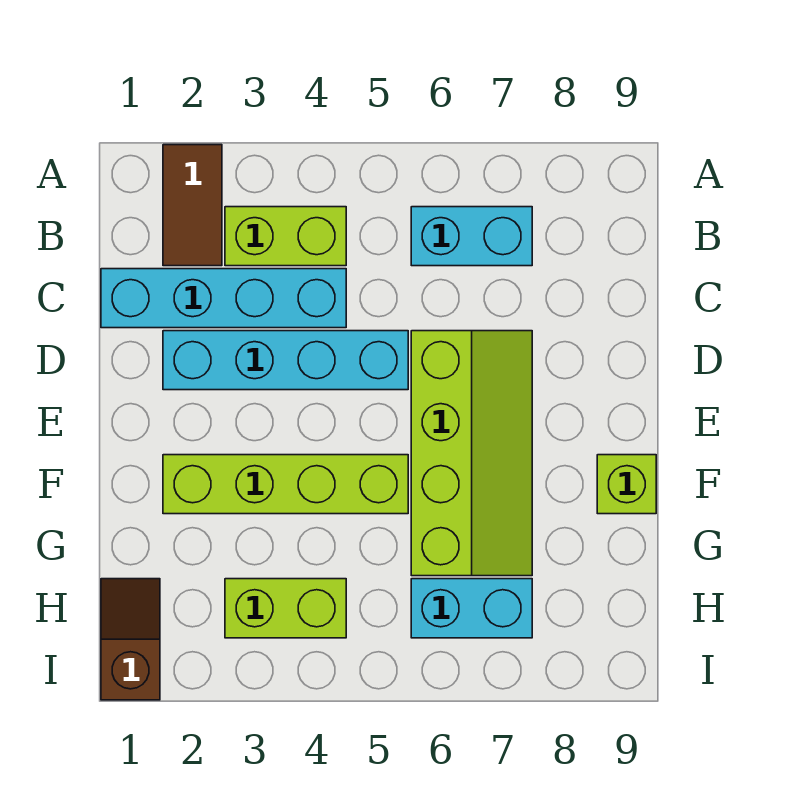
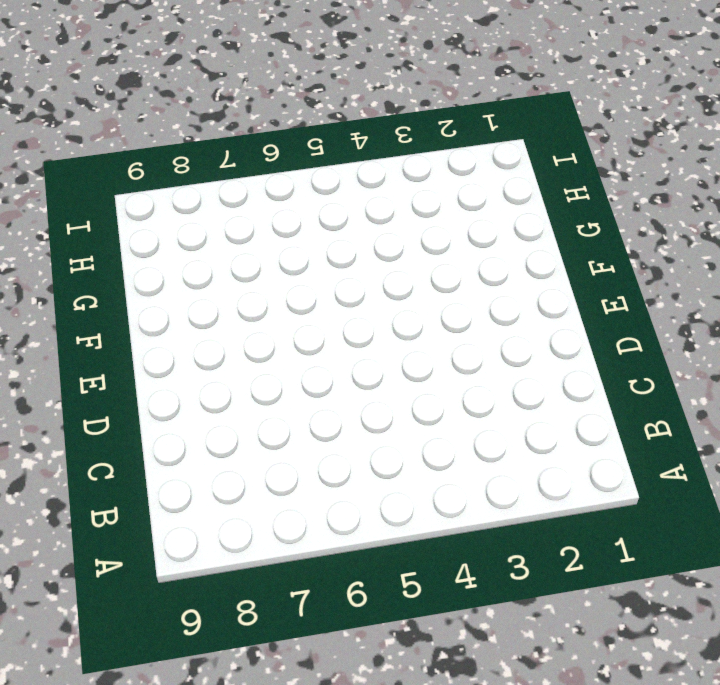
none -> brown tile A2:B2 level 1
none -> lime brick B3:B4 level 1

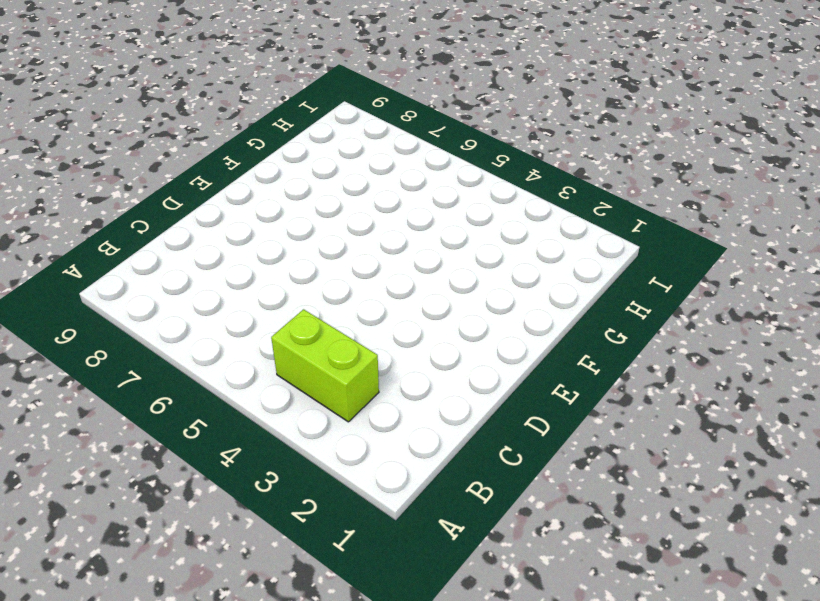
none -> brown tile A2:B2 level 1
none -> cyan brick B6:B7 level 1

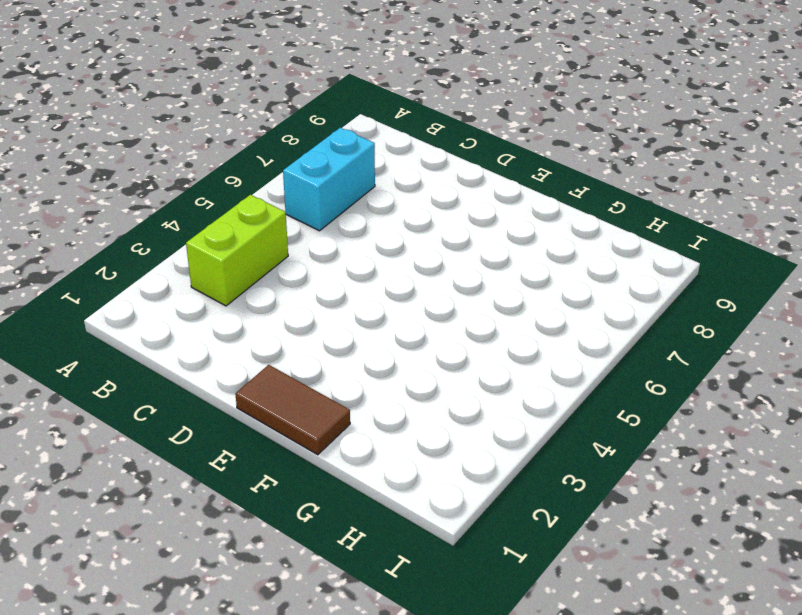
brown tile E1:F1 level 1 -> brown tile A2:B2 level 1
none -> cyan brick C1:C4 level 1
none -> cyan brick D2:D5 level 1

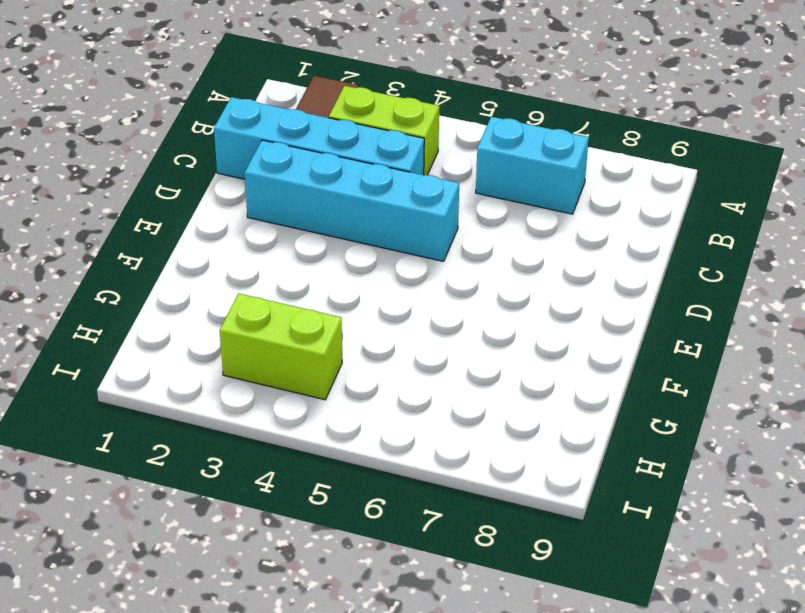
none -> lime slope D6:G7 level 1 top 6
none -> lime brick F2:F5 level 1

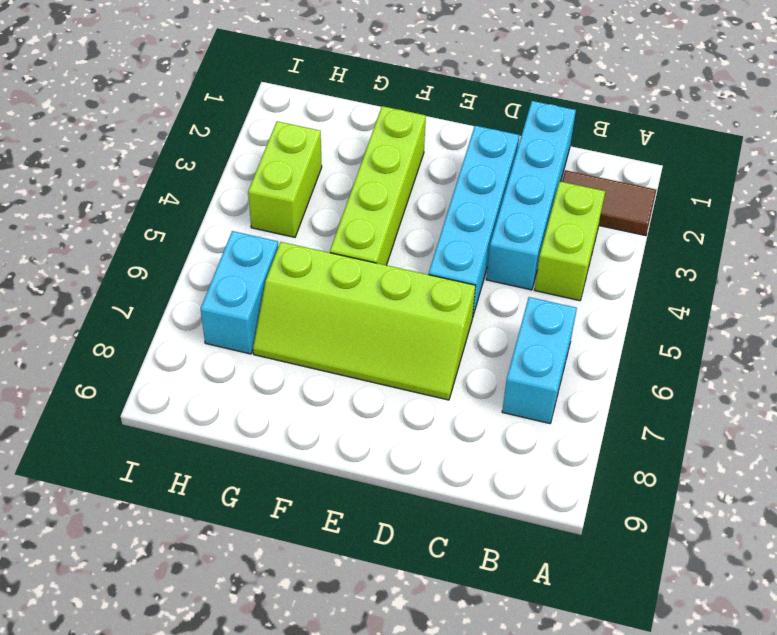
none -> lime brick F9 level 1
none -> brown slope H1:I1 level 1 top I

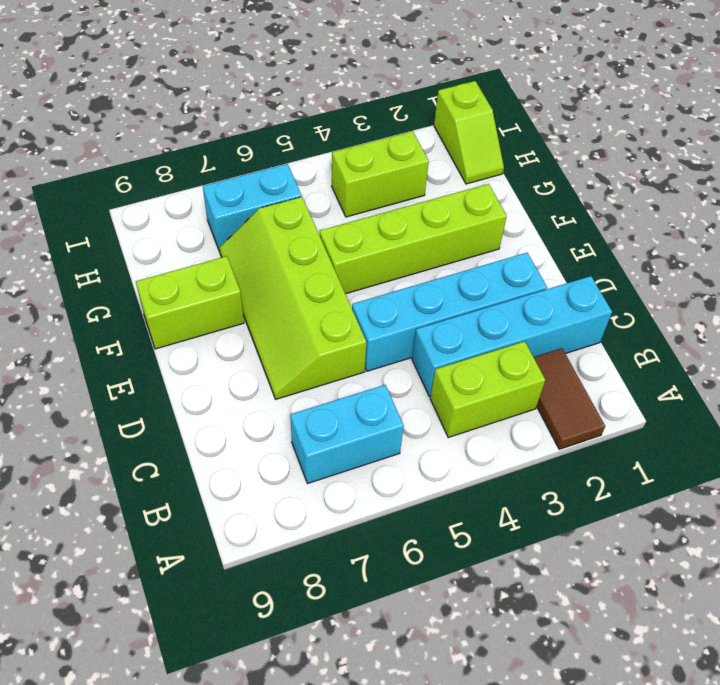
lime brick F8:F9 level 1 -> lime brick F9 level 1
lime slope H1:I1 level 1 top I -> brown slope H1:I1 level 1 top I

